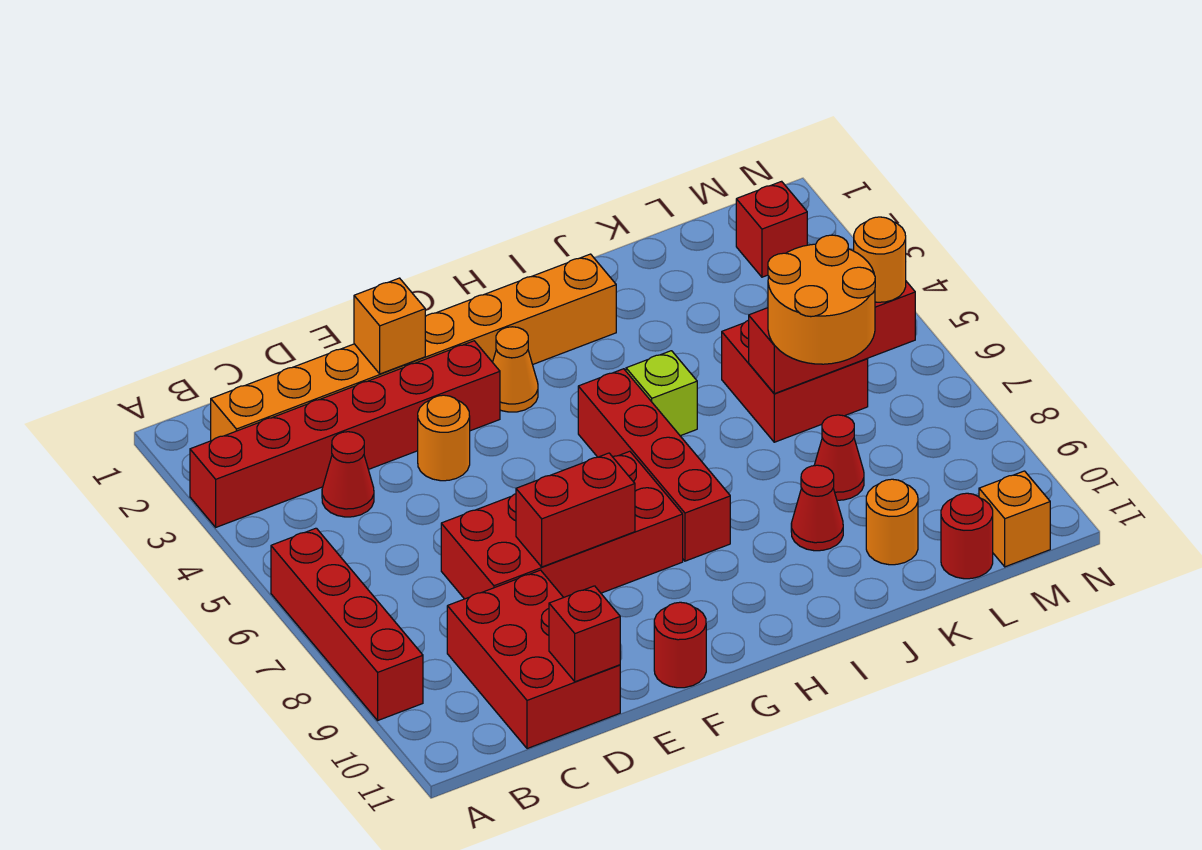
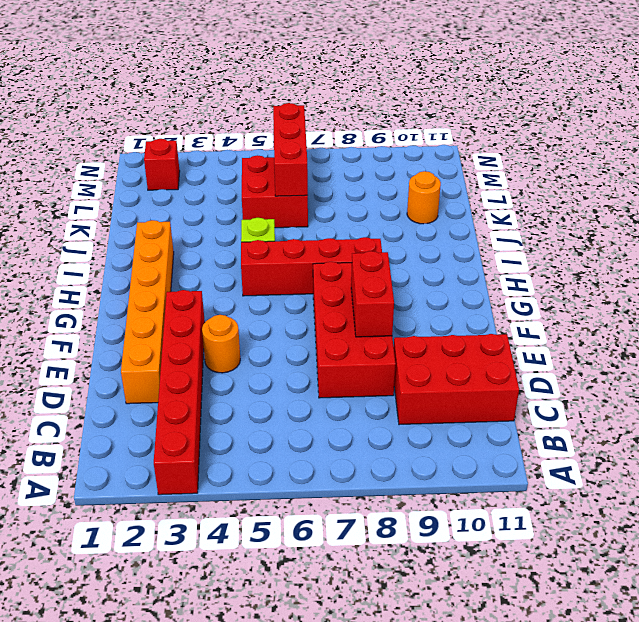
orange brick D2:I2 level 1 -> orange brick B2:I2 level 1
none -> red brick A6:A9 level 1
none -> red cone C4 level 1
none -> red round brick F11 level 1

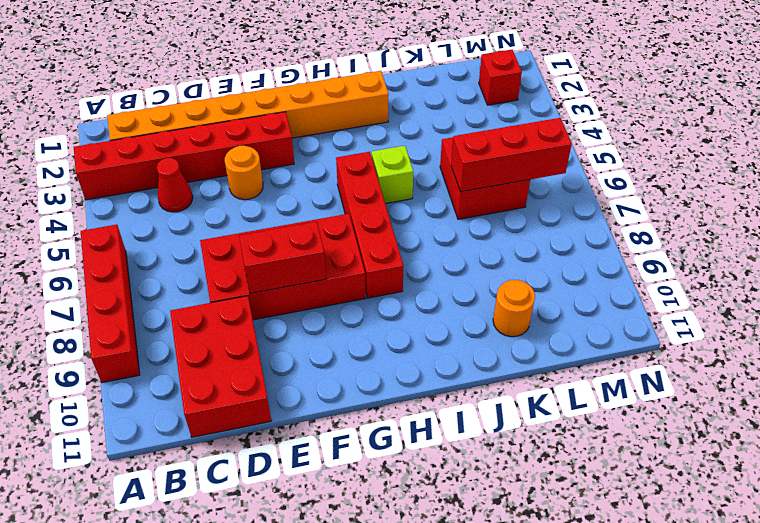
none -> red round brick F11 level 1
none -> orange cone G3 level 1
none -> red cone J9 level 1

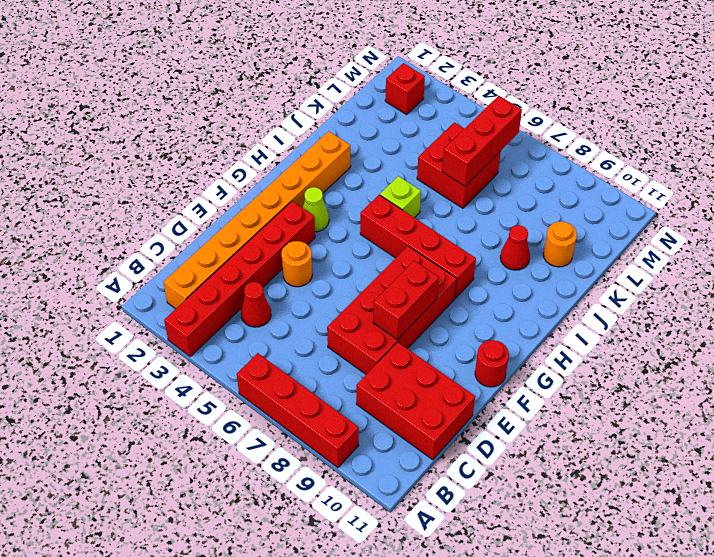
lime cone G3 level 1 -> orange cone G3 level 1
none -> red cone K8 level 1
none -> red round brick L11 level 1
none -> orange brick M11 level 1

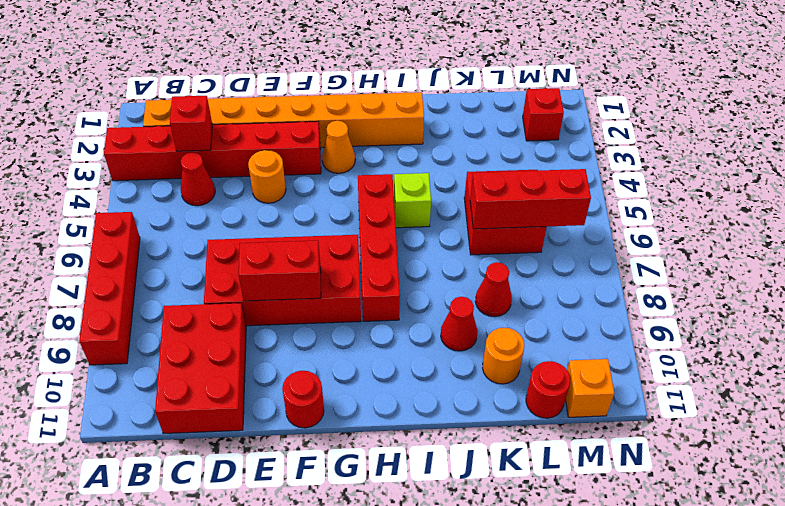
red brick C3 level 2 -> red brick D11 level 2
none -> orange brick E2 level 2
none -> orange round brick K6:L7 level 3
none -> orange round brick M6 level 3

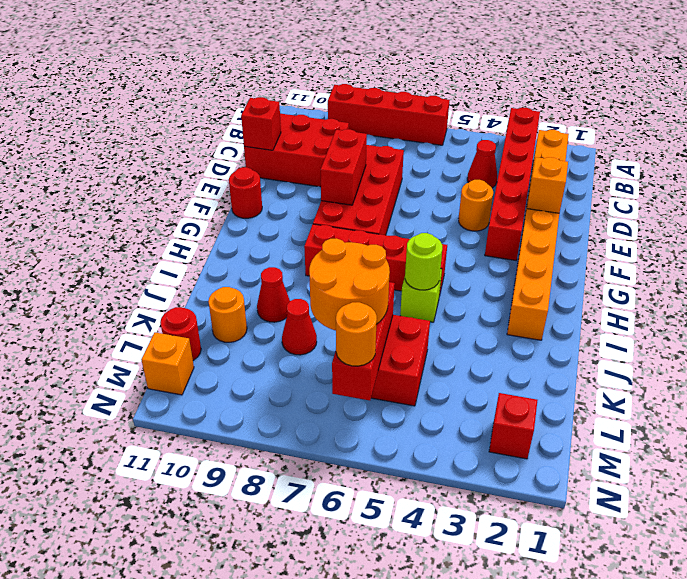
lime round brick I5 level 2 -> none
none -> orange cone G3 level 1

